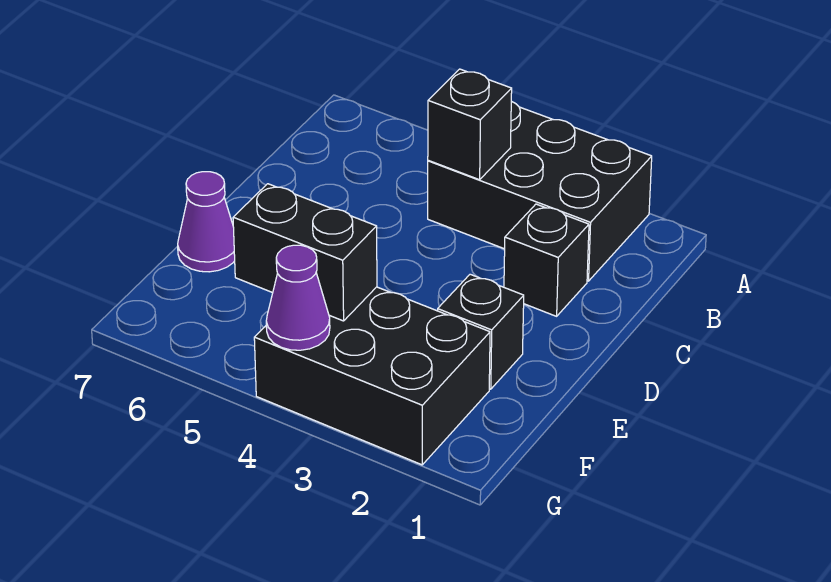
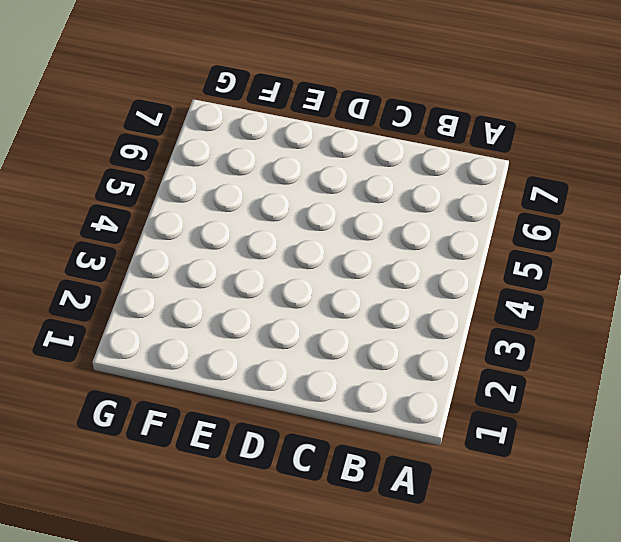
none -> black brick A2:B4 level 1
none -> black brick C2 level 1

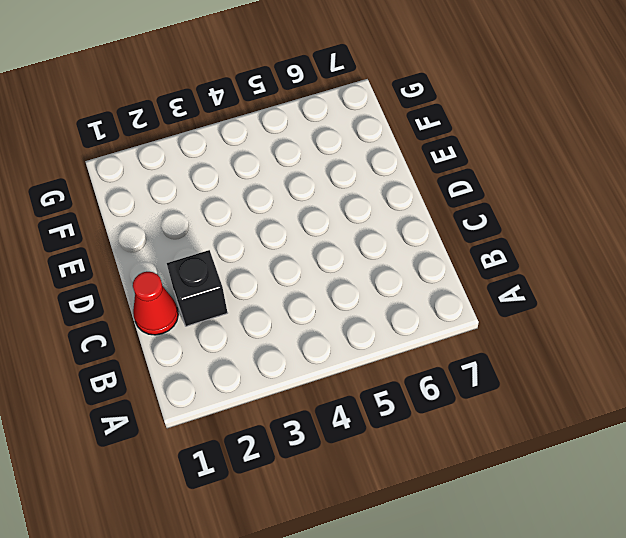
red cone C1 level 1 -> none
none -> black brick A2:B4 level 1
none -> black brick E2 level 1

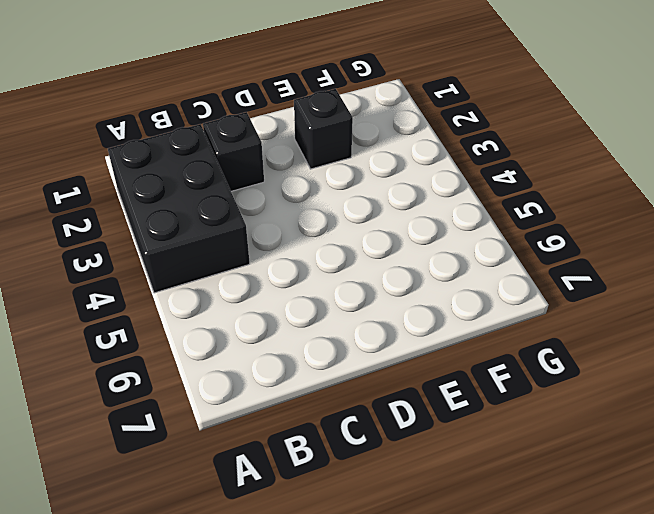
none -> purple cone E7 level 1
none -> black brick F2:G4 level 1

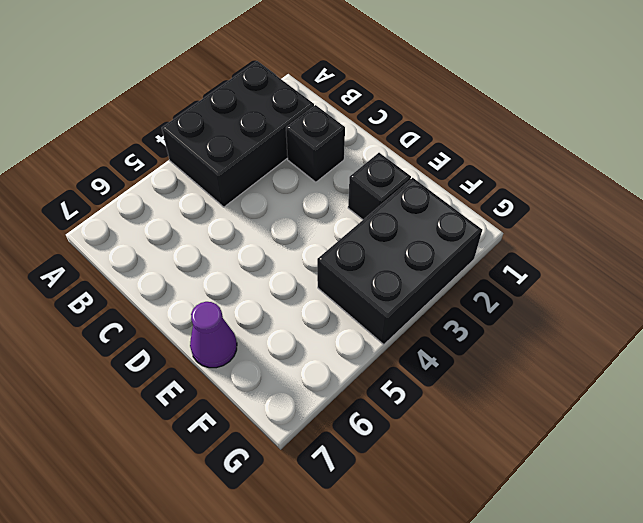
none -> black brick B4 level 2
none -> black brick F4:F5 level 2

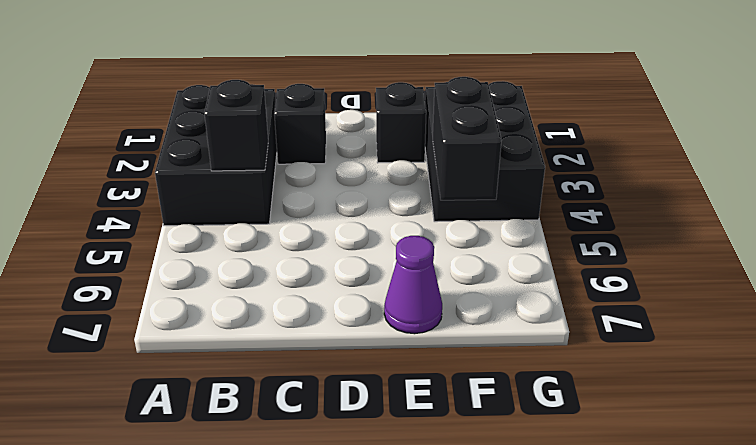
none -> purple cone G4 level 2

